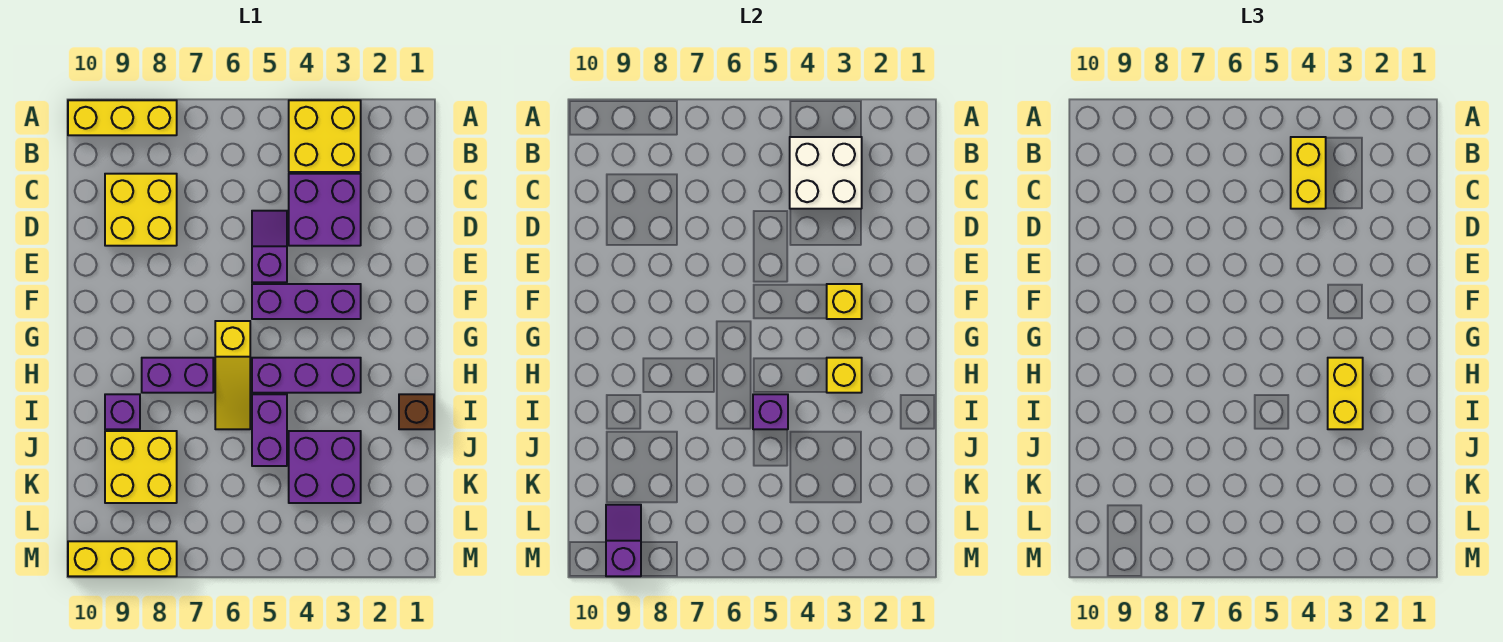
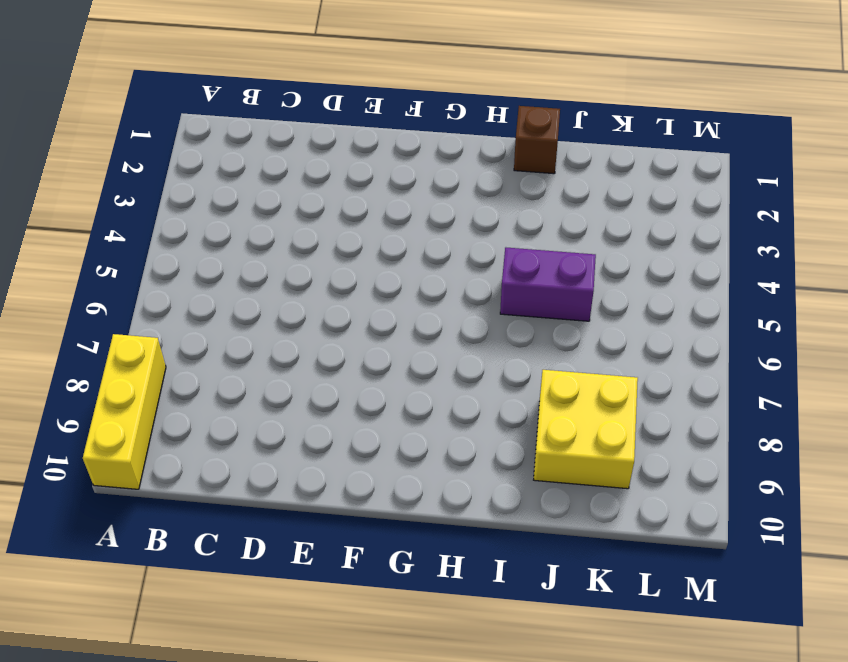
none -> yellow brick A3:B4 level 1
none -> purple brick C3:D4 level 1
none -> yellow brick C8:D9 level 1

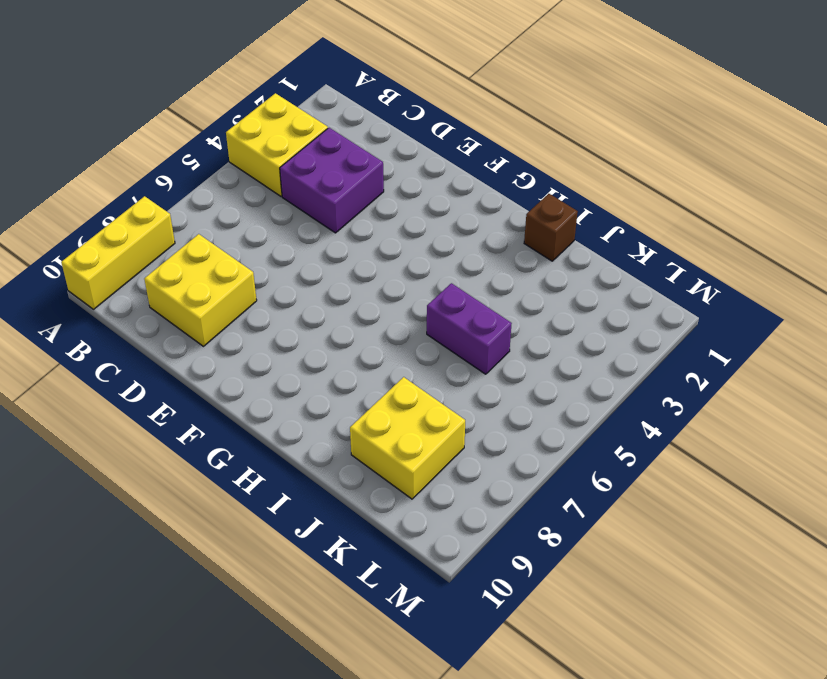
none -> purple slope D5:E5 level 1 top E
none -> purple brick F3:F5 level 1
none -> yellow slope G6:I6 level 1 top G

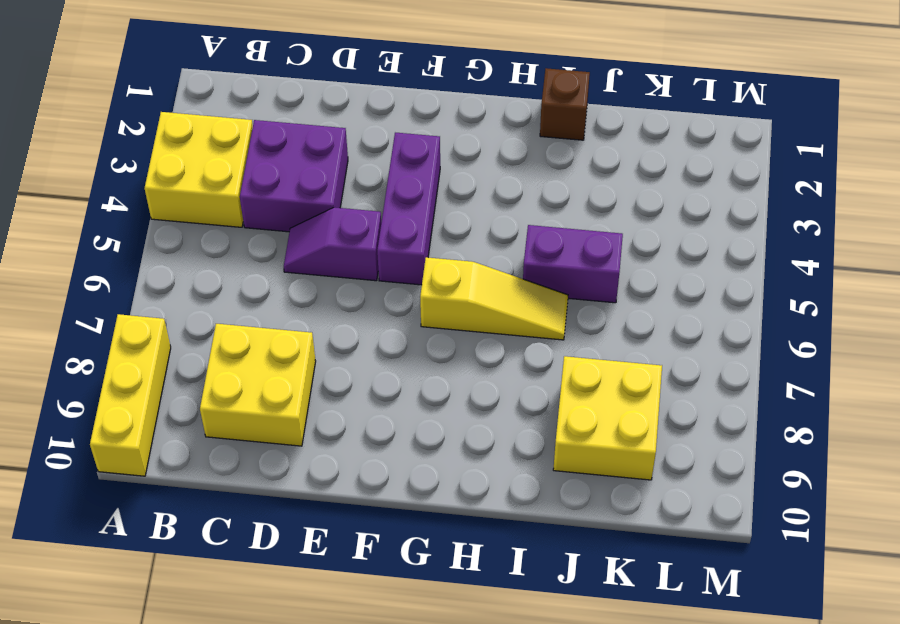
none -> purple brick H3:H5 level 1
none -> purple brick H7:H8 level 1
none -> purple brick I9 level 1

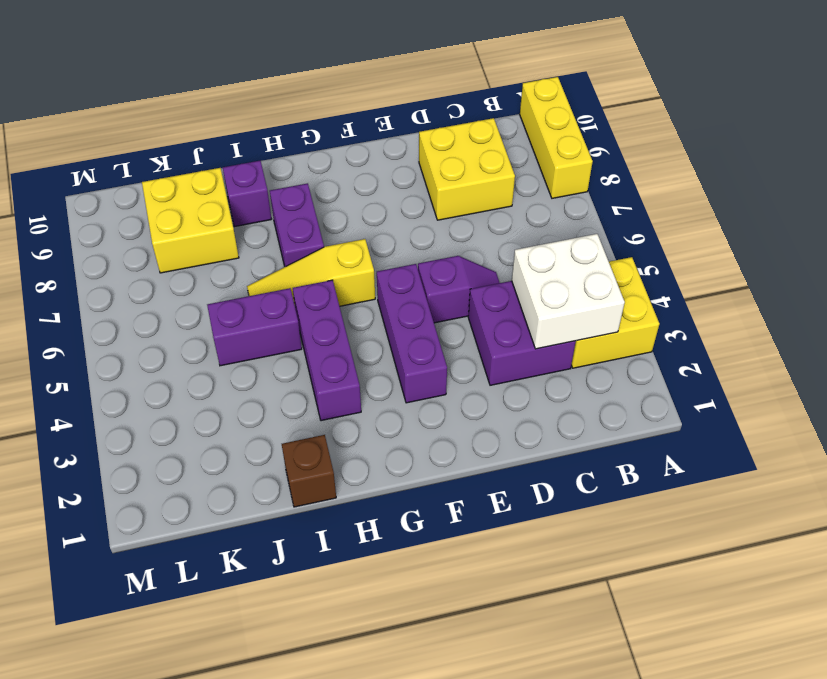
none -> purple brick J3:K4 level 1
none -> yellow brick M8:M10 level 1
none -> yellow brick F3 level 2

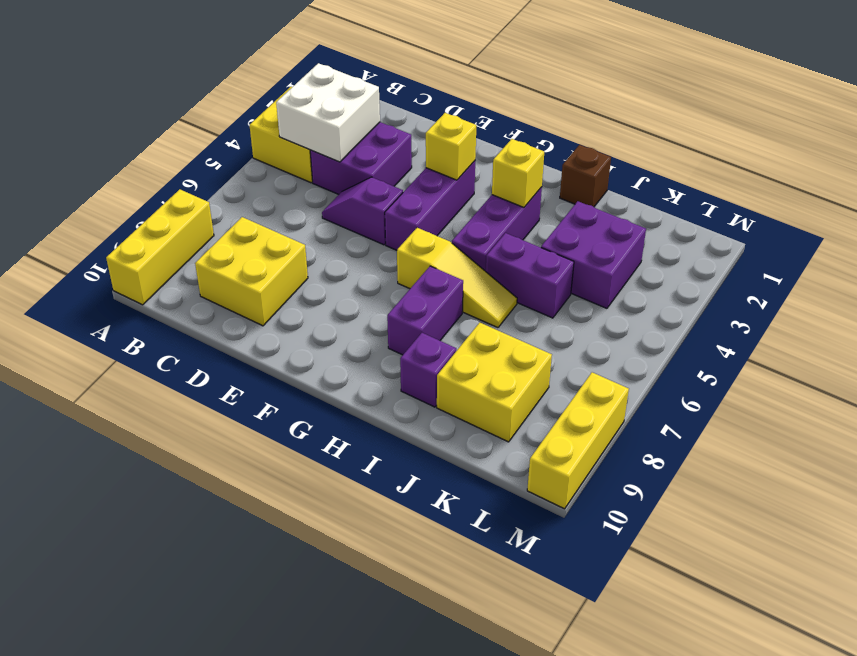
none -> purple brick I5 level 2
none -> purple slope L9:M9 level 2 top M
none -> yellow brick B4:C4 level 3

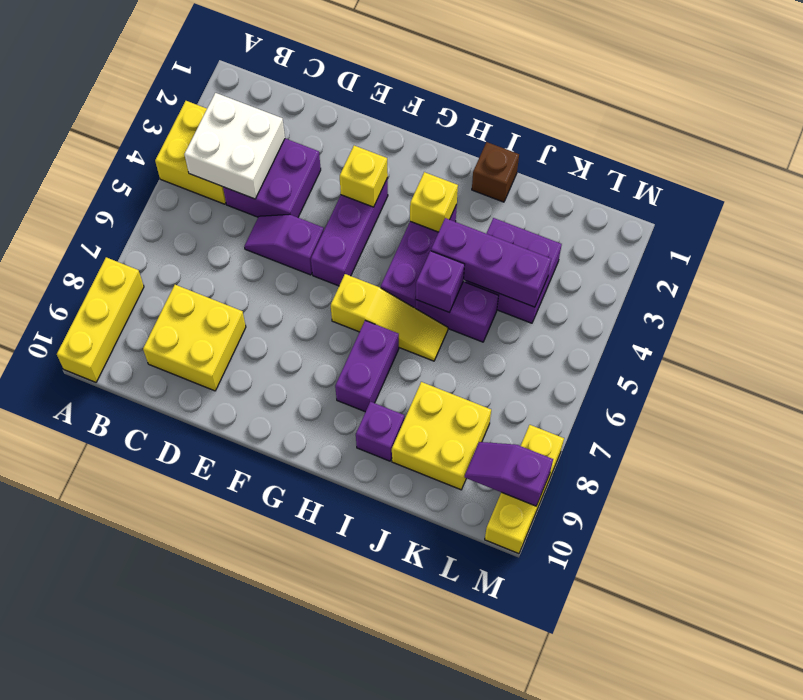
purple brick I4:K4 level 2 -> none
none -> yellow brick B4:C4 level 3
none -> yellow brick H3:I3 level 3

